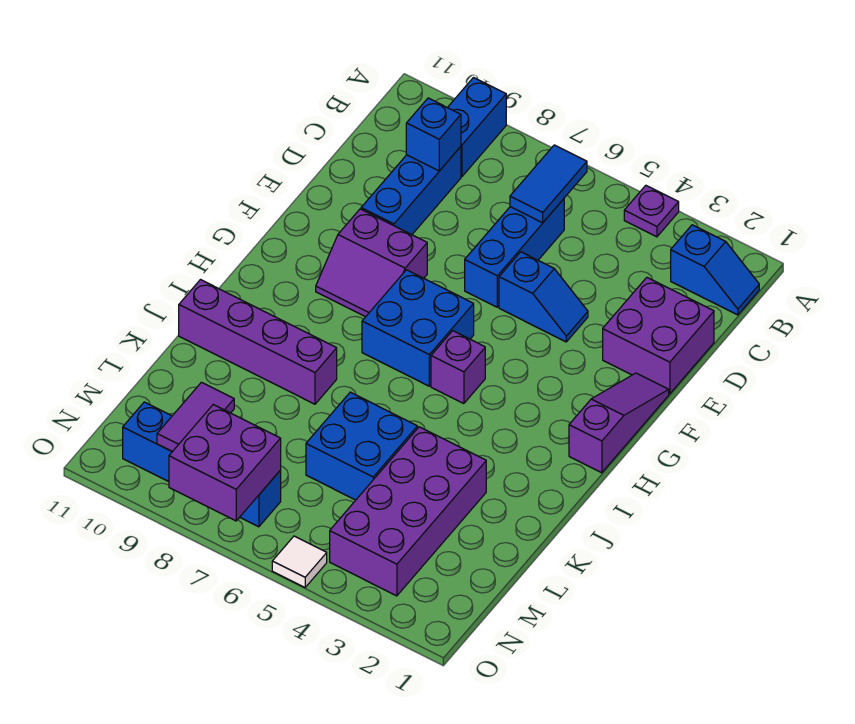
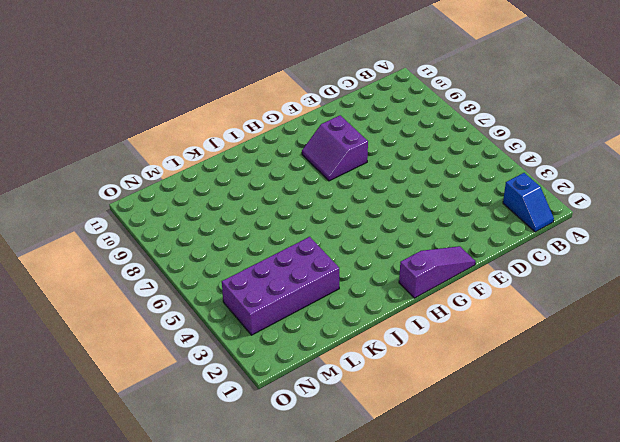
none -> purple plate A4 level 1
none -> blue brick A9:B9 level 1
none -> blue brick C6:E6 level 1

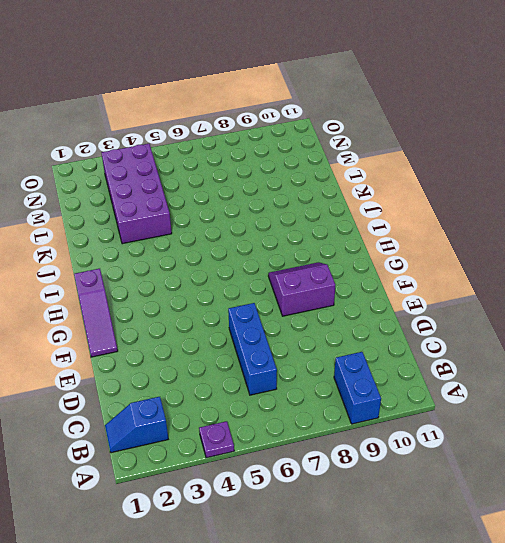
none -> blue brick C9:E9 level 1
none -> purple brick D1:E2 level 1
none -> blue slope E4:E5 level 1 top 5

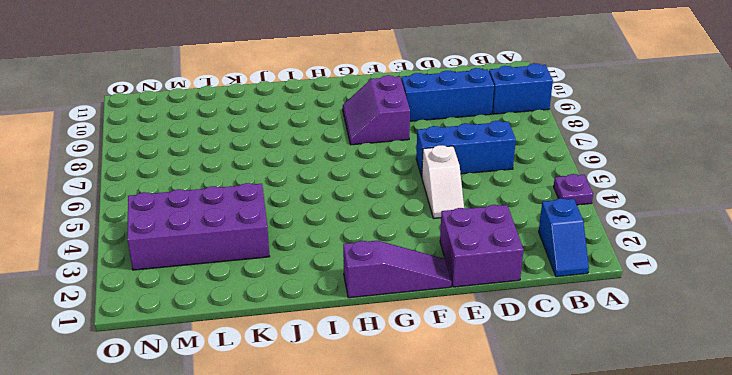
white slope E4:E5 level 1 top 5 -> blue slope E4:E5 level 1 top 5
none -> blue brick G6:H7 level 1
none -> purple brick H5 level 1
none -> purple brick J8:J11 level 1

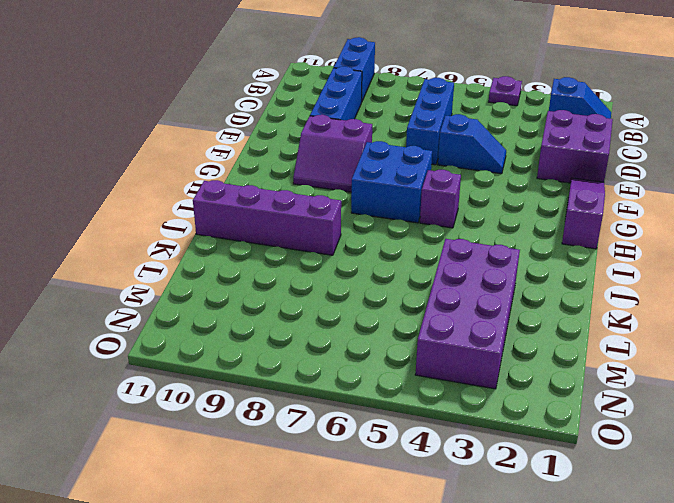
none -> blue brick K5:L6 level 1
none -> blue brick N7:N10 level 1
none -> white tile O5 level 1

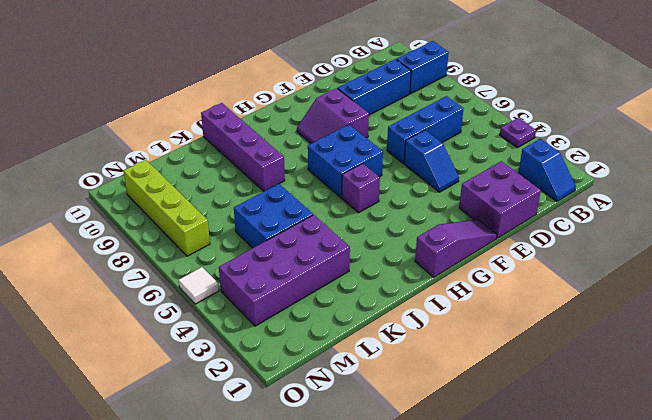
lime brick N7:N10 level 1 -> blue brick N7:N10 level 1
none -> blue tile B6:C6 level 2
none -> blue brick C9 level 2
none -> purple tile M9:N9 level 2

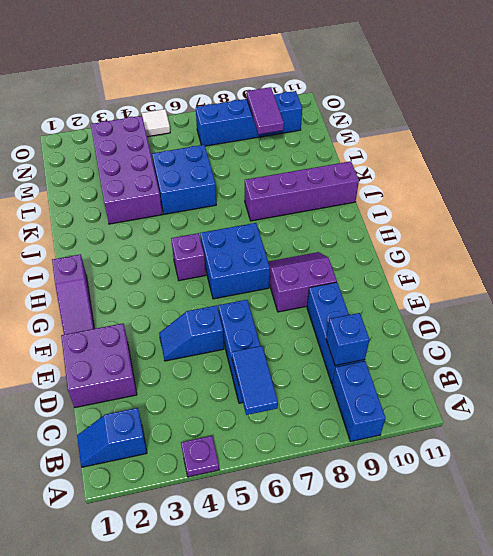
none -> purple brick N7:O8 level 2

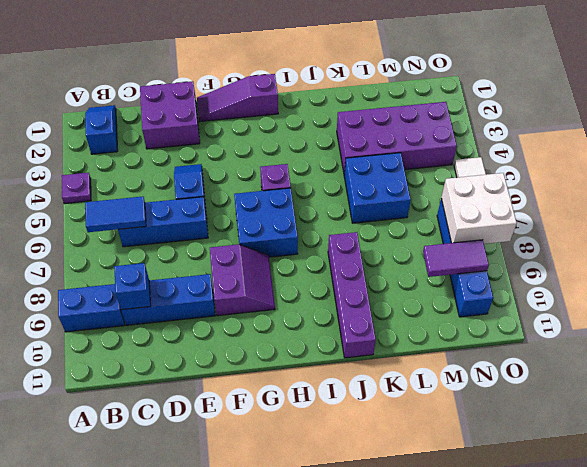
white brick N7:O8 level 2 -> purple brick N7:O8 level 2

